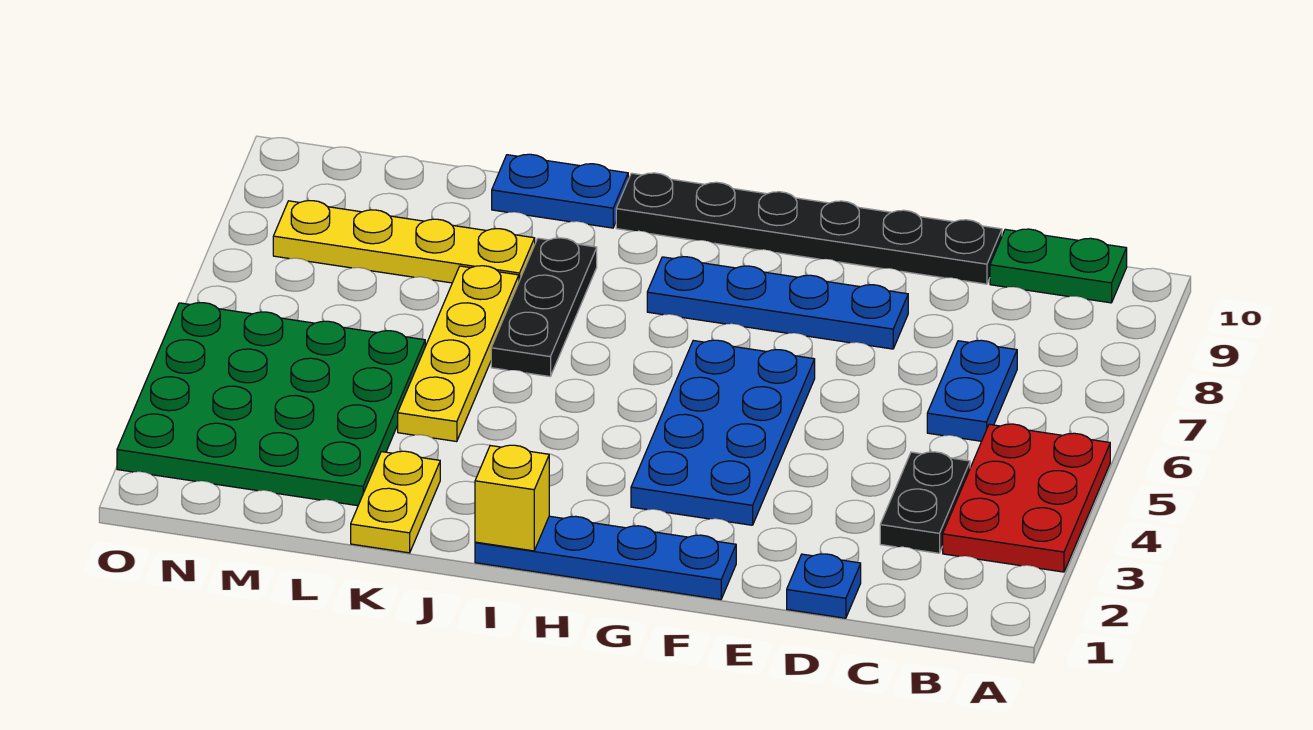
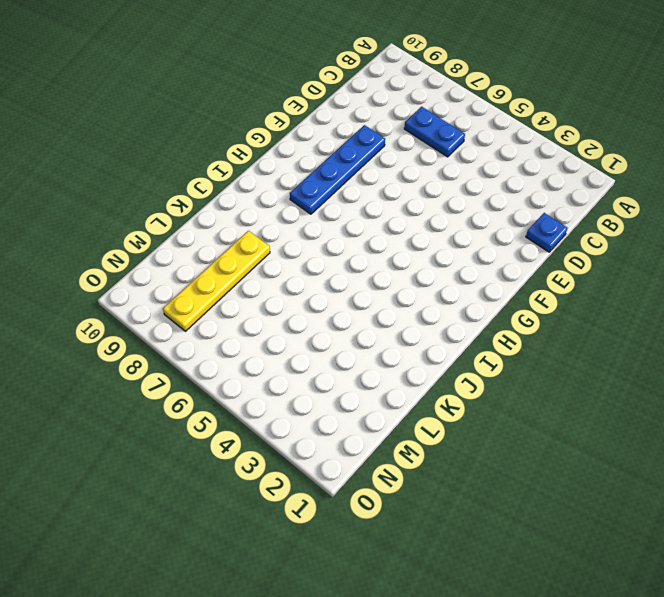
none -> red plate A3:B5 level 1
none -> green plate B10:C10 level 1
none -> black plate C3:C4 level 1

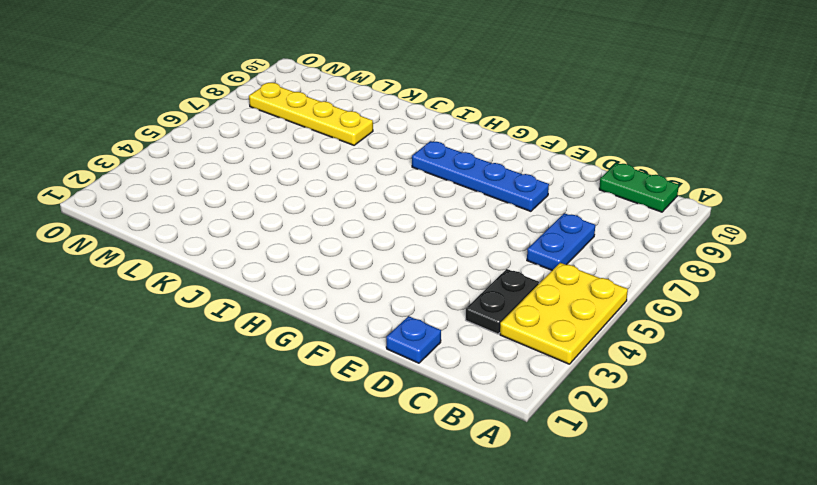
yellow plate A3:B5 level 1 -> red plate A3:B5 level 1
none -> black plate D10:I10 level 1
none -> blue plate F1:I1 level 1
none -> blue plate F3:G6 level 1

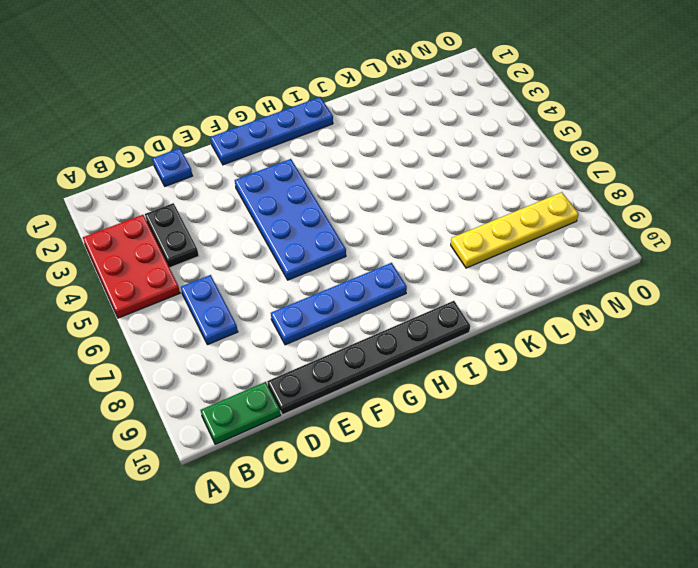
none -> black plate J6:J8 level 1
none -> blue plate J10:K10 level 1
none -> yellow plate K1:K2 level 1

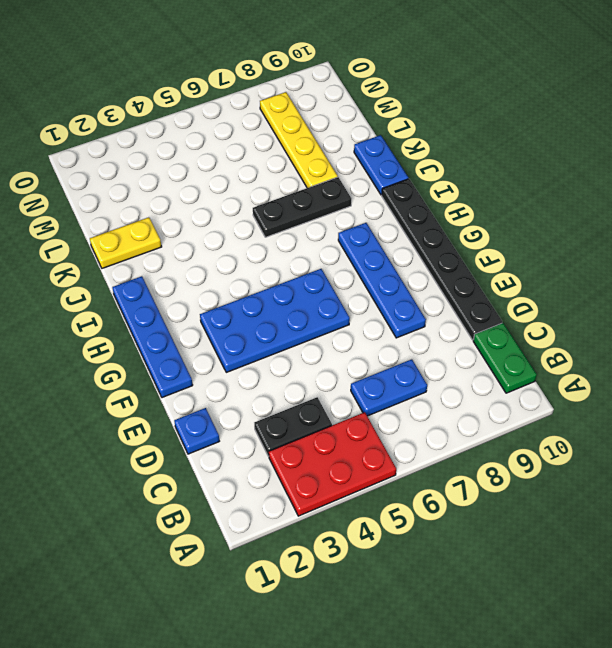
none -> yellow plate K4:K7 level 1
none -> green plate L2:O5 level 1
none -> yellow brick I1 level 2

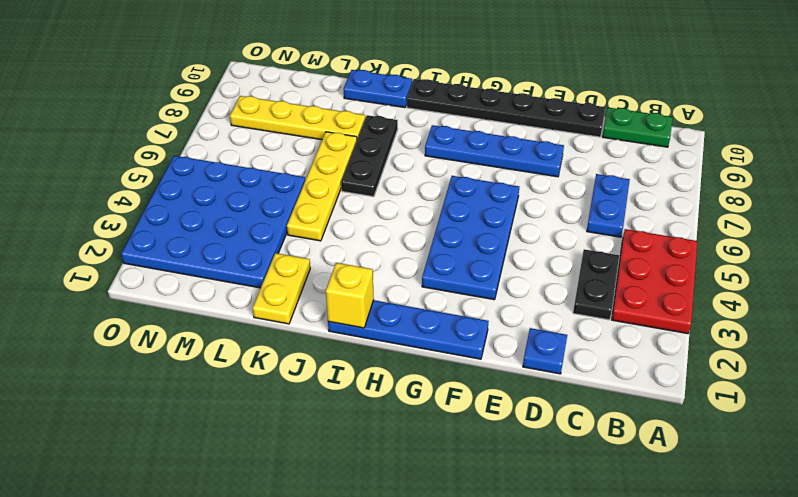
blue plate L2:O5 level 1 -> green plate L2:O5 level 1

